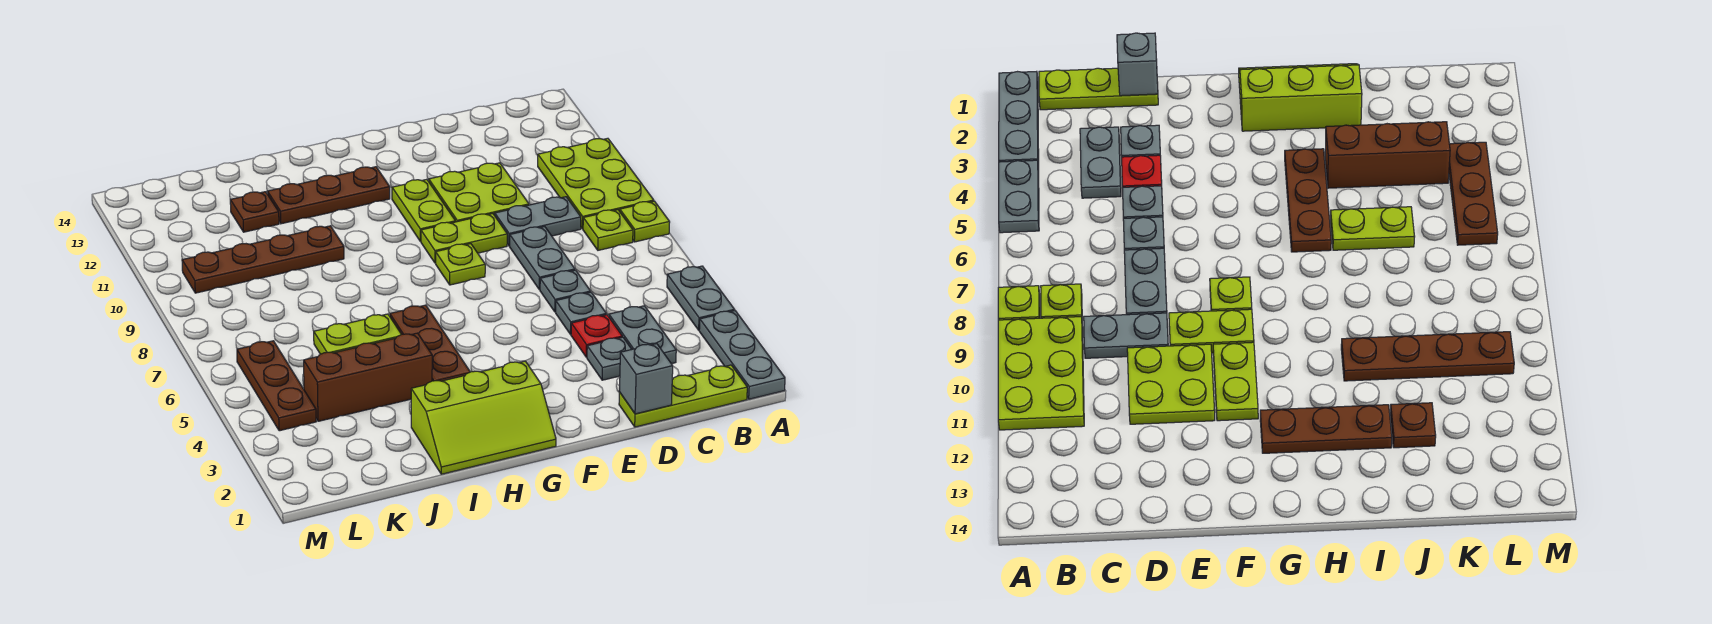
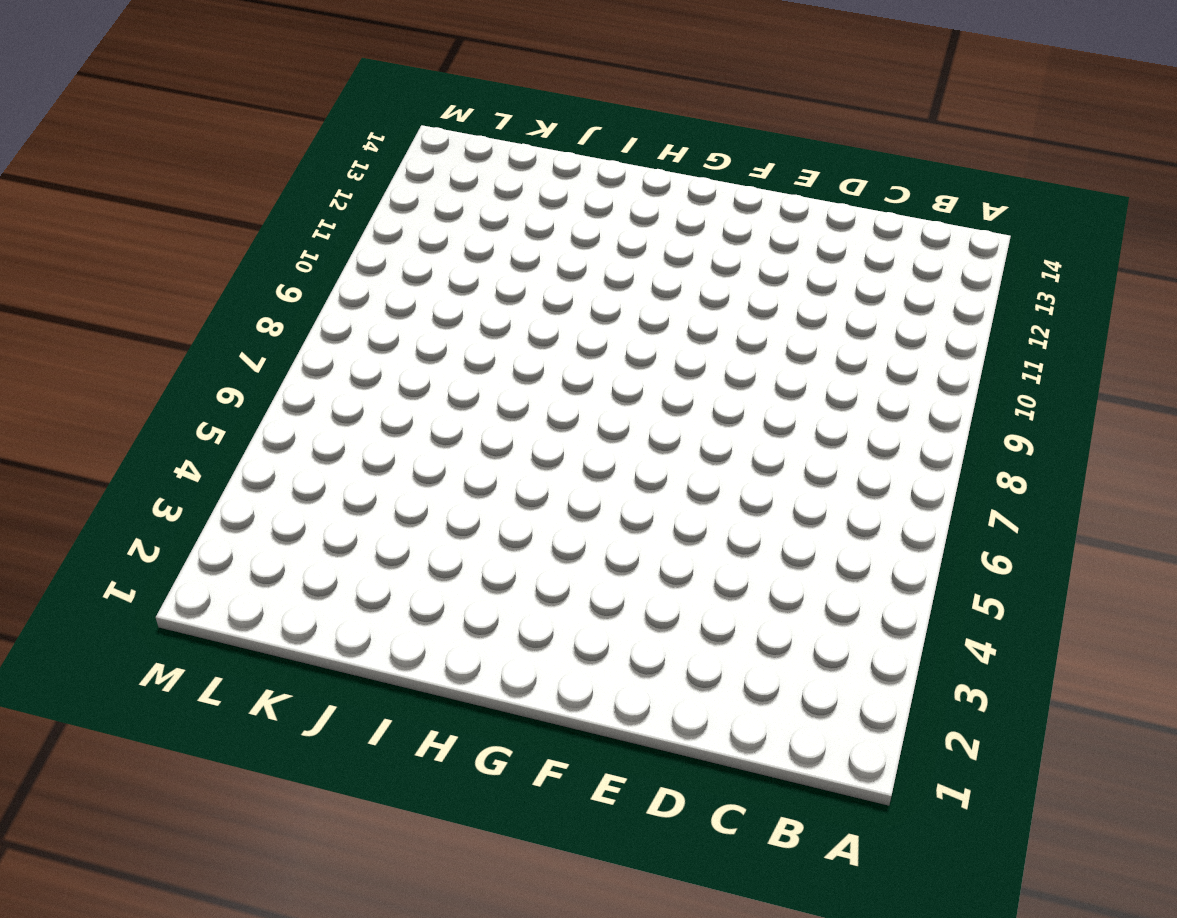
none -> grey plate A1:A3 level 1
none -> grey plate A4:A5 level 1
none -> lime plate A8 level 1

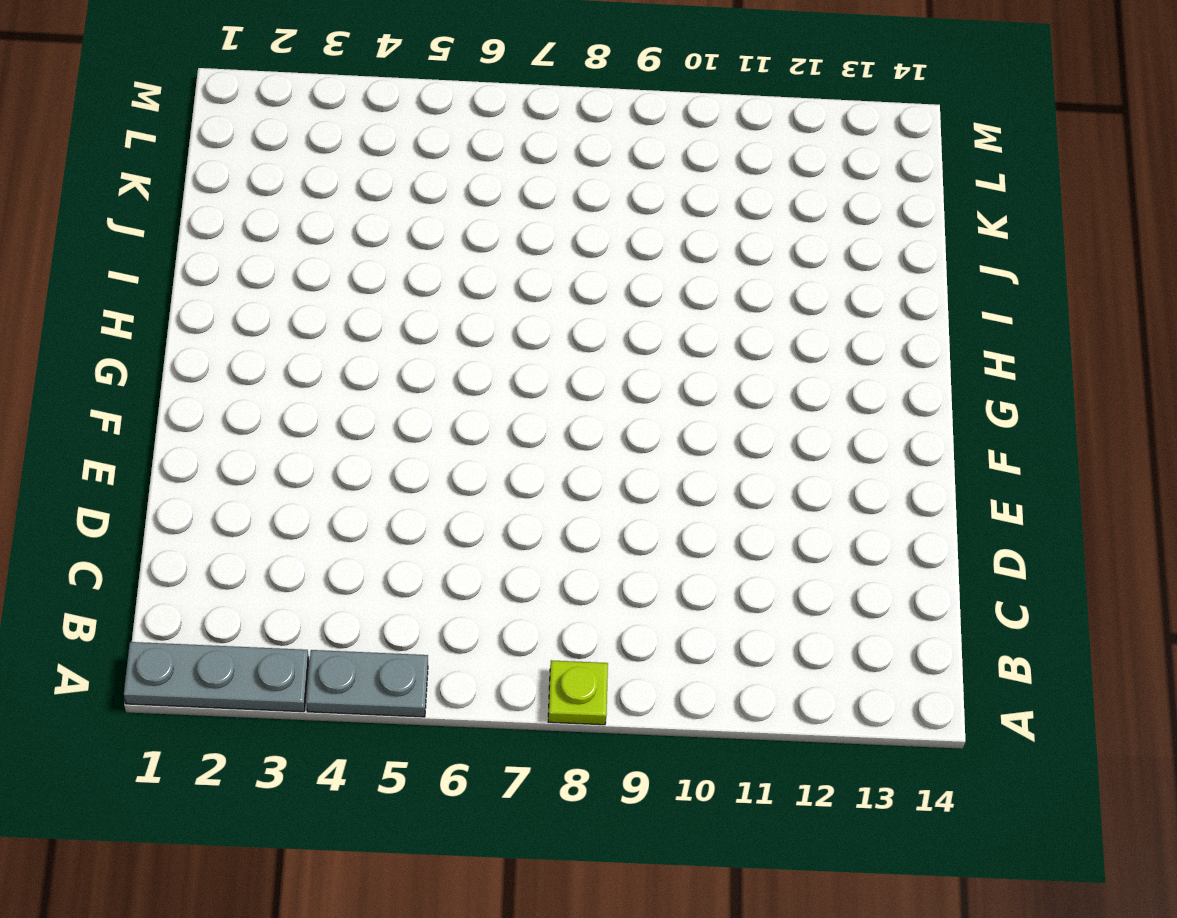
none -> lime plate A9:B11 level 1
none -> lime plate B1:D1 level 1
none -> lime plate B8 level 1

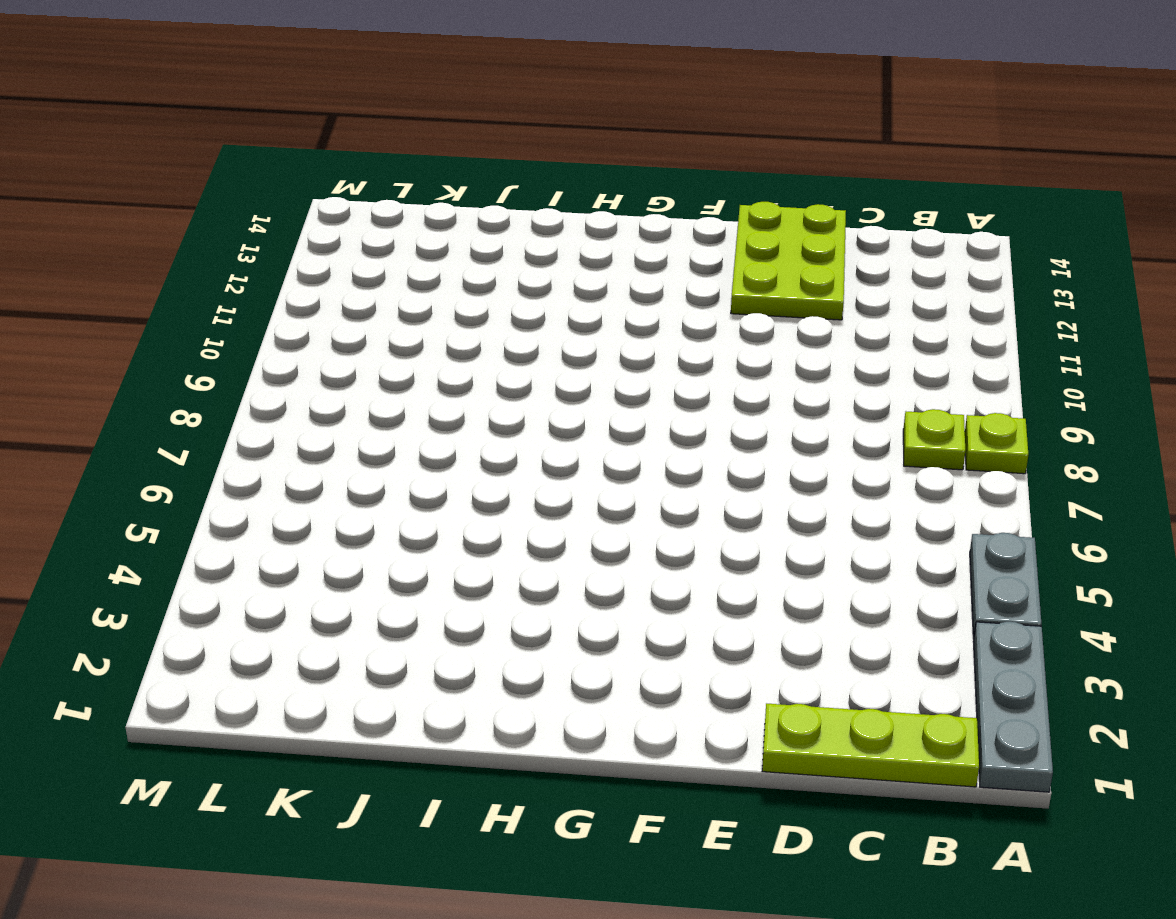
lime plate D12:E14 level 1 -> lime plate A9:B11 level 1
none -> grey plate C3:C4 level 1
none -> grey plate C9:D9 level 1
none -> grey plate D3 level 1

